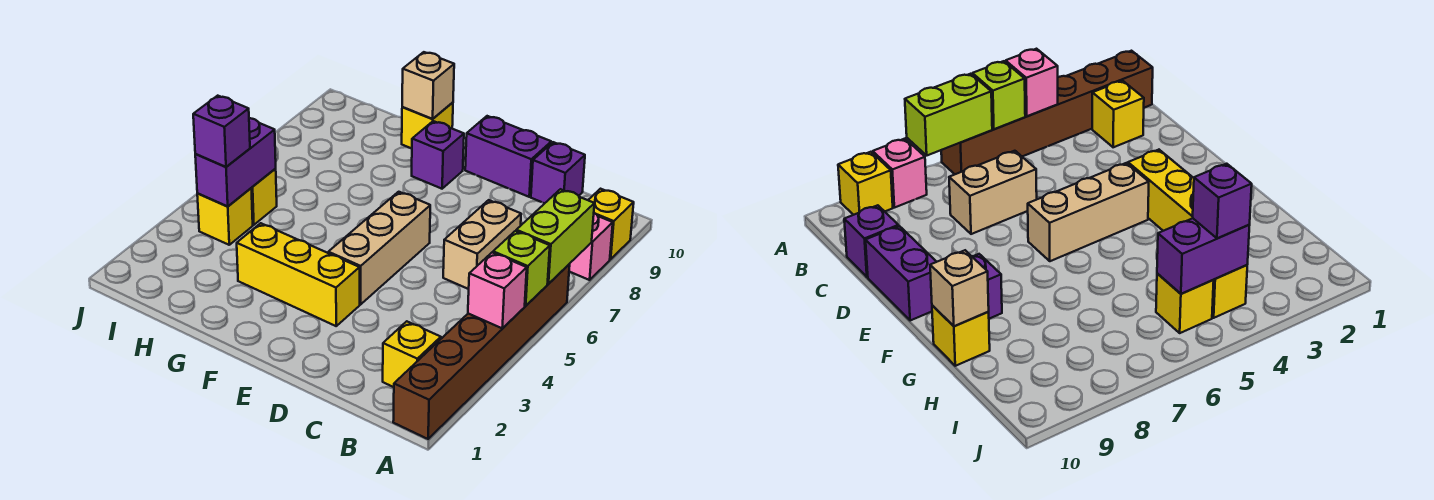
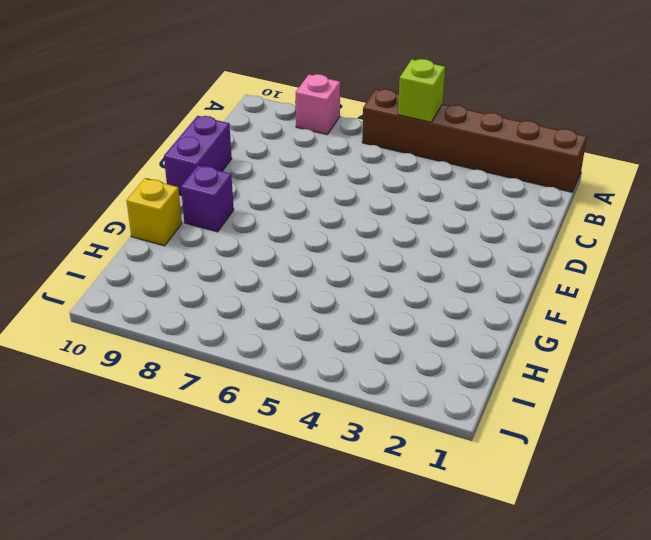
none -> yellow brick A9 level 1
none -> yellow brick B2 level 1
none -> tan brick C6:C7 level 1

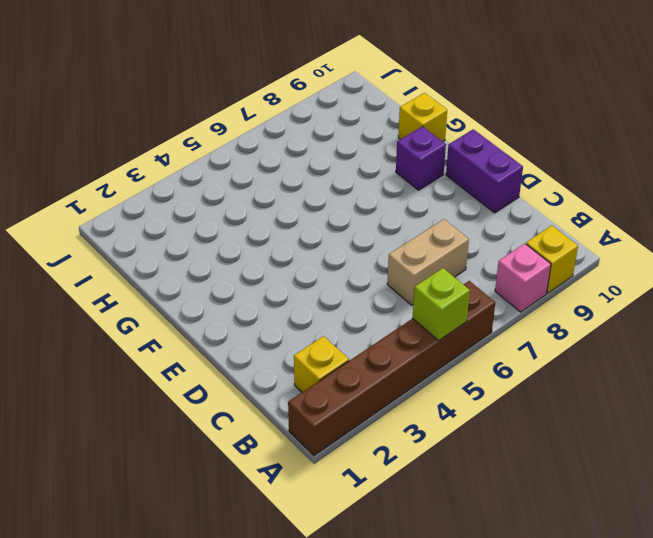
none -> purple brick C10 level 1
none -> yellow brick E3:G3 level 1
none -> tan brick E4:E6 level 1

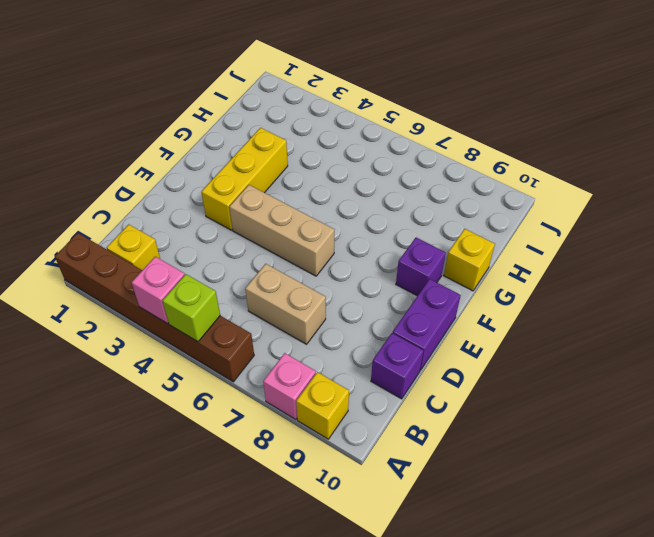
none -> yellow brick I4 level 1
none -> yellow brick I5 level 1
none -> lime brick A6:A7 level 2

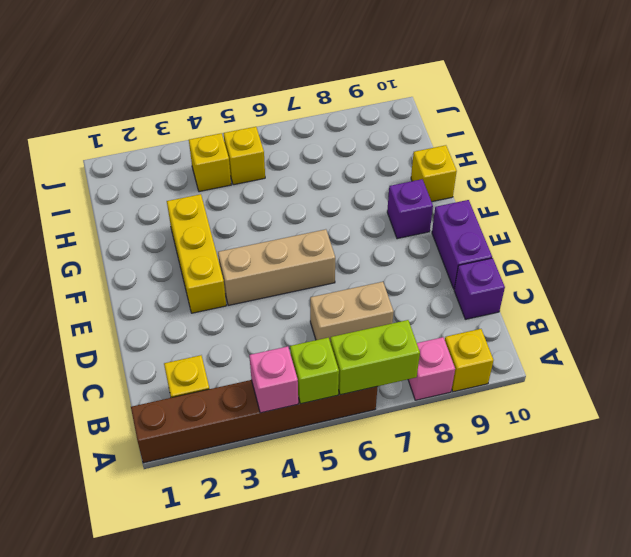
none -> tan brick G10 level 2
none -> purple brick I4:I5 level 2
none -> purple brick I4 level 3

